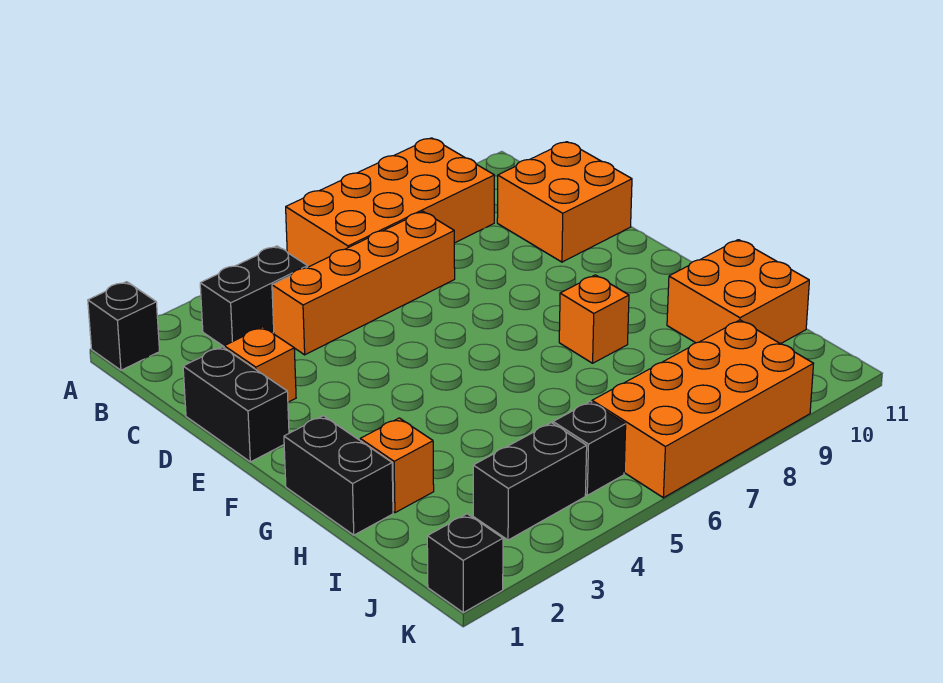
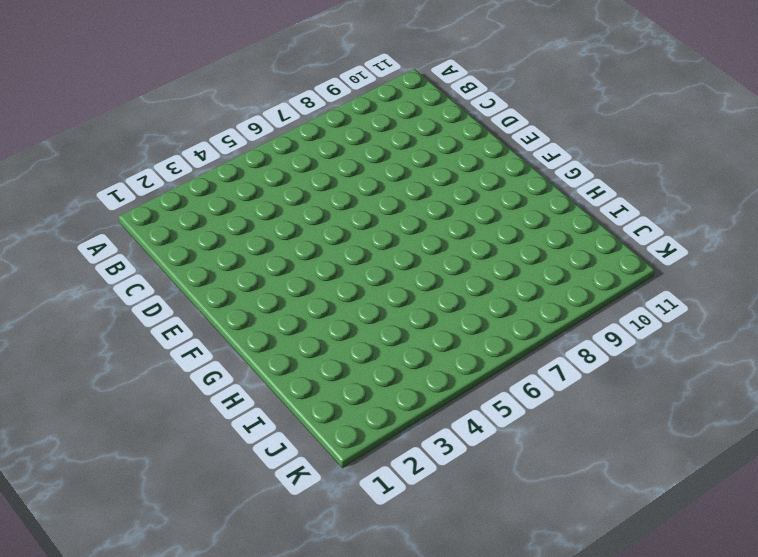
none -> black brick A1 level 1
none -> orange brick A6:B9 level 1
none -> black brick B3:B4 level 1

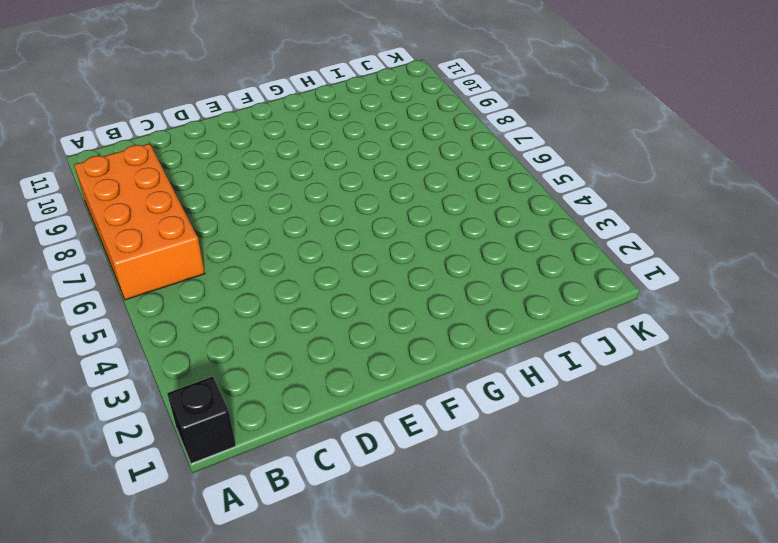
none -> black brick B3:B4 level 1
none -> orange brick C4:C7 level 1
none -> orange brick C10:D11 level 1

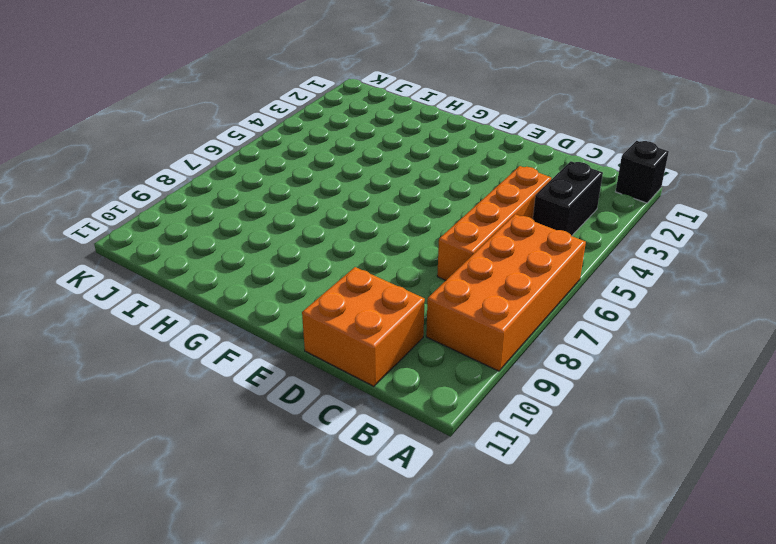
none -> black brick D1:E1 level 1
none -> orange brick D2 level 1
none -> black brick G1:H1 level 1

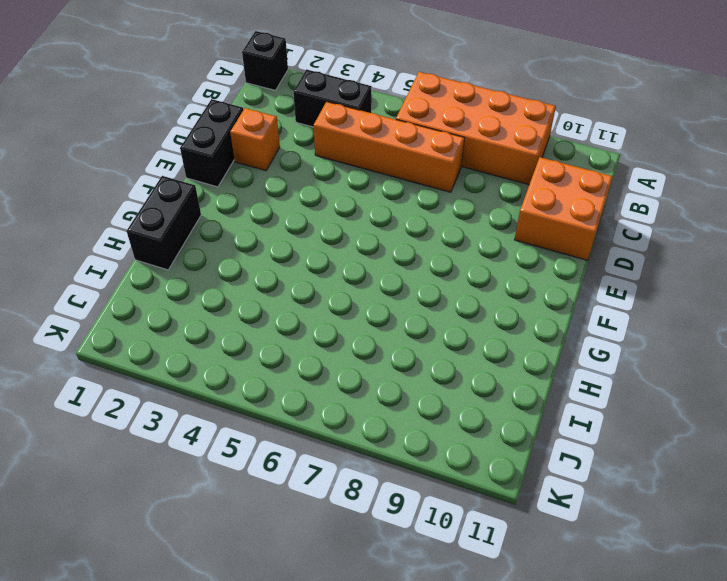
none -> orange brick G8 level 1
none -> orange brick H2 level 1
none -> orange brick H10:I11 level 1

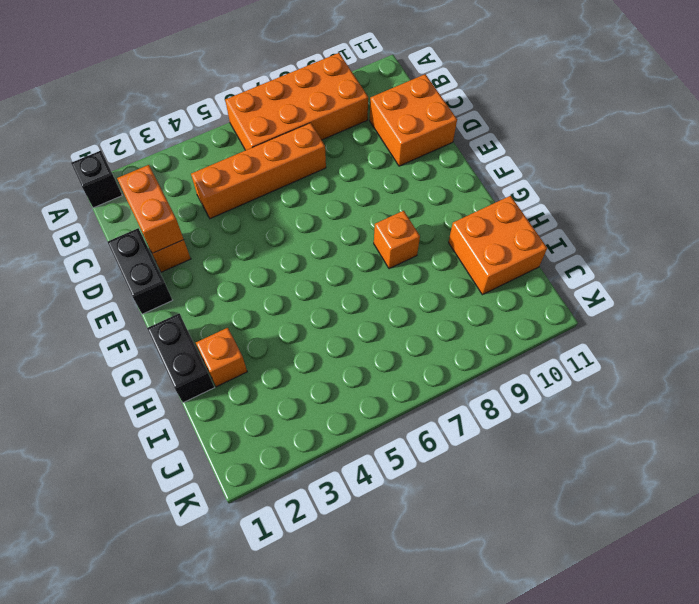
orange brick C2:D2 level 2 -> none
none -> black brick B3:B4 level 1
none -> black brick J3:J4 level 1
none -> black brick J5 level 1

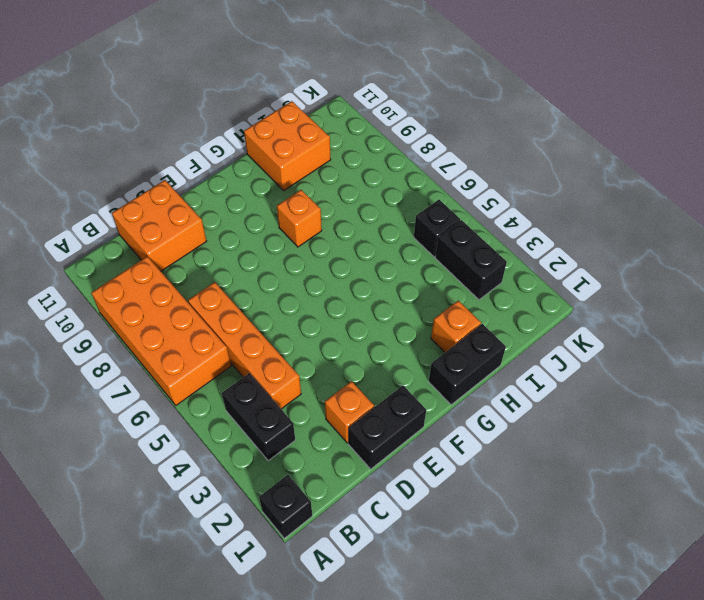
none -> orange brick J6:K9 level 1
none -> black brick K1 level 1

